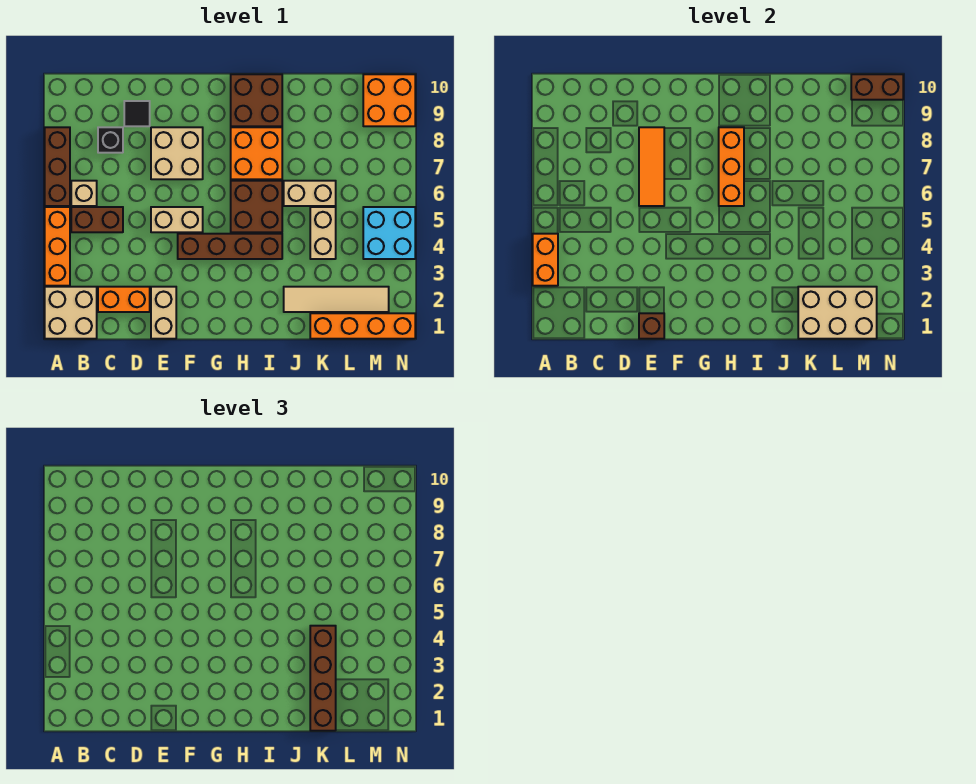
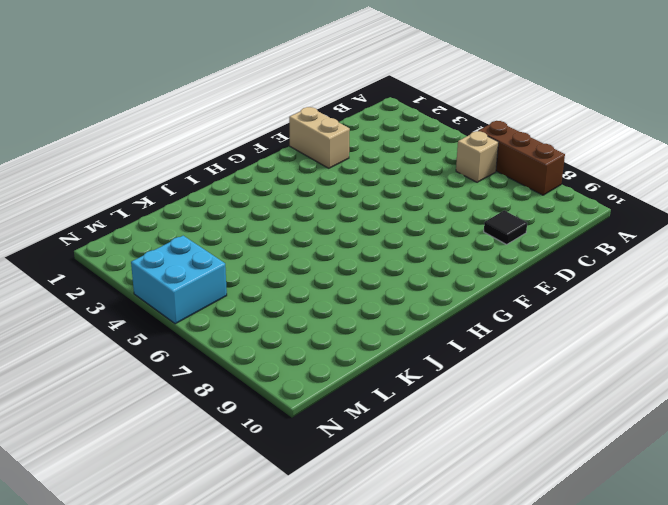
none -> tan brick A1:B2 level 1
none -> orange brick A3:A5 level 1
none -> brown brick B5:C5 level 1

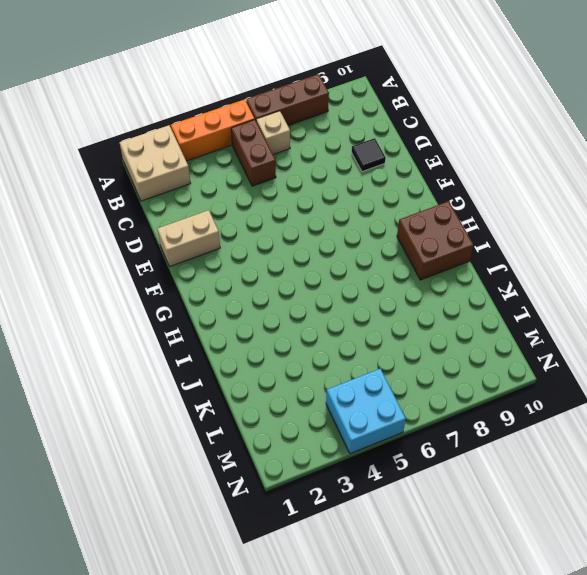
none -> orange brick C2:D2 level 1
none -> black brick C8 level 1
none -> tan brick E5:F5 level 1

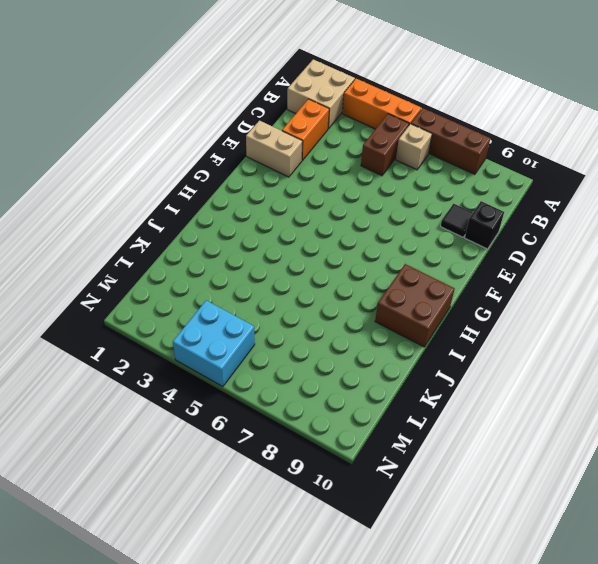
black brick D10 level 1 -> black brick C8 level 1
none -> tan brick E5:F5 level 1
none -> tan brick E7:F8 level 1
none -> brown brick F4:I4 level 1

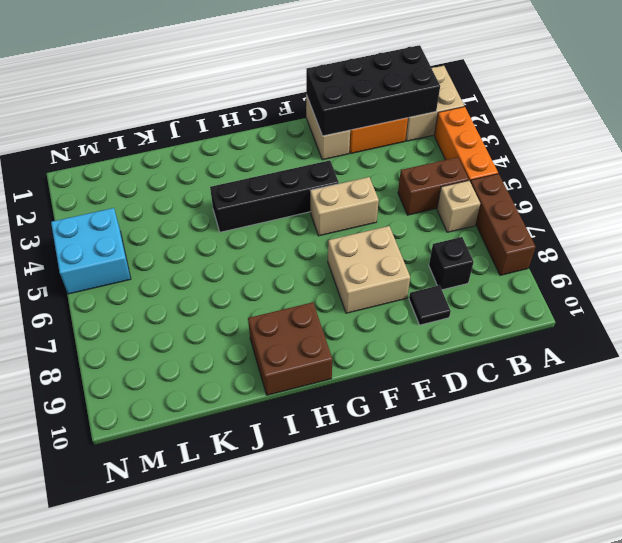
black brick B1:E2 level 2 -> brown brick E1 level 2
black brick F4:I4 level 1 -> brown brick F4:I4 level 1
none -> brown brick H5:I6 level 1
none -> orange brick H7:I8 level 1
none -> tan tile J2:M2 level 1

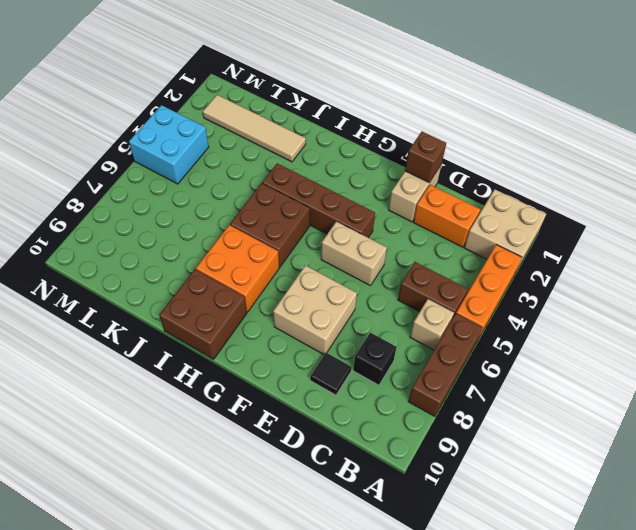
none -> tan brick J6:K6 level 1
none -> orange brick K1:N1 level 1
none -> tan brick K4:K5 level 1

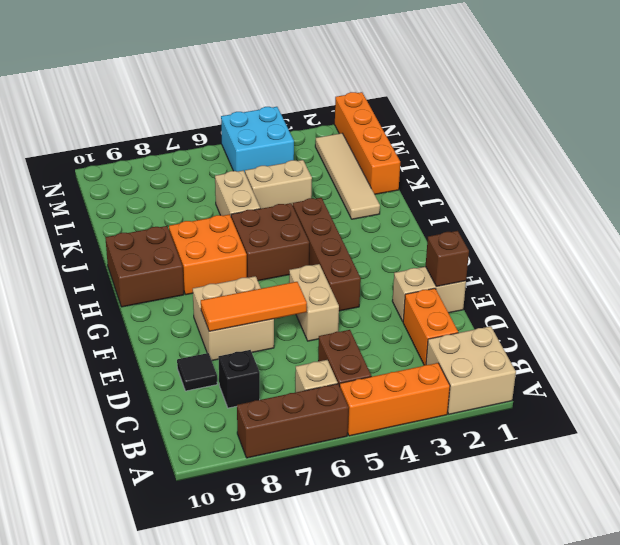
none -> orange brick M9:N10 level 1
none -> orange brick A3:A4 level 2
none -> orange brick H6:H8 level 2

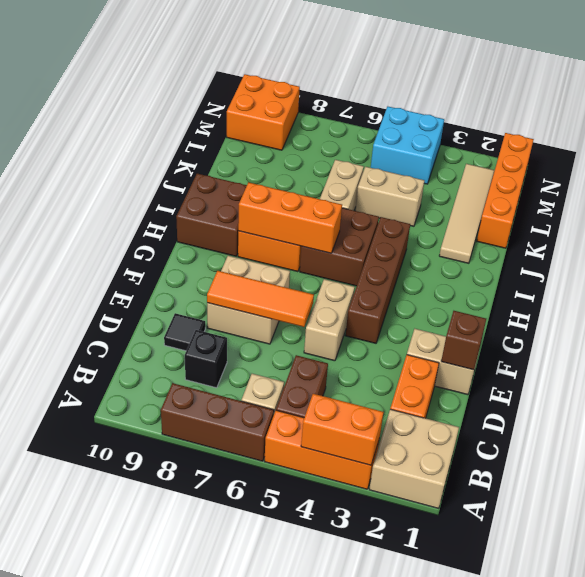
none -> tan brick K1:M2 level 2
none -> brown brick M10:N10 level 2
none -> brown brick K1:K4 level 3

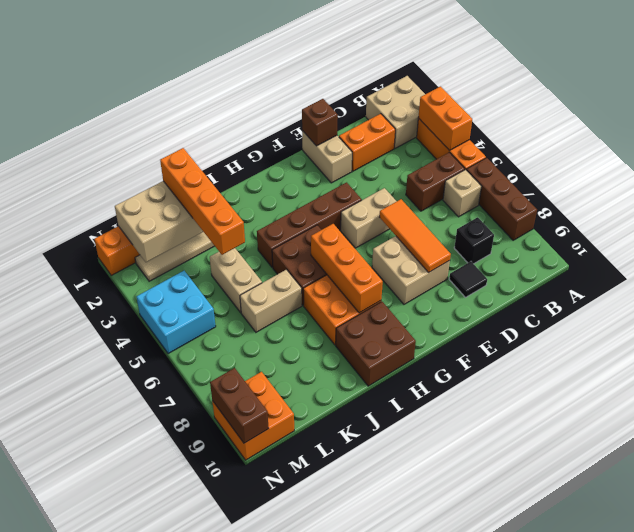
orange brick K1:K4 level 3 -> brown brick K1:K4 level 3
brown brick N9:N10 level 2 -> brown brick M10:N10 level 2

